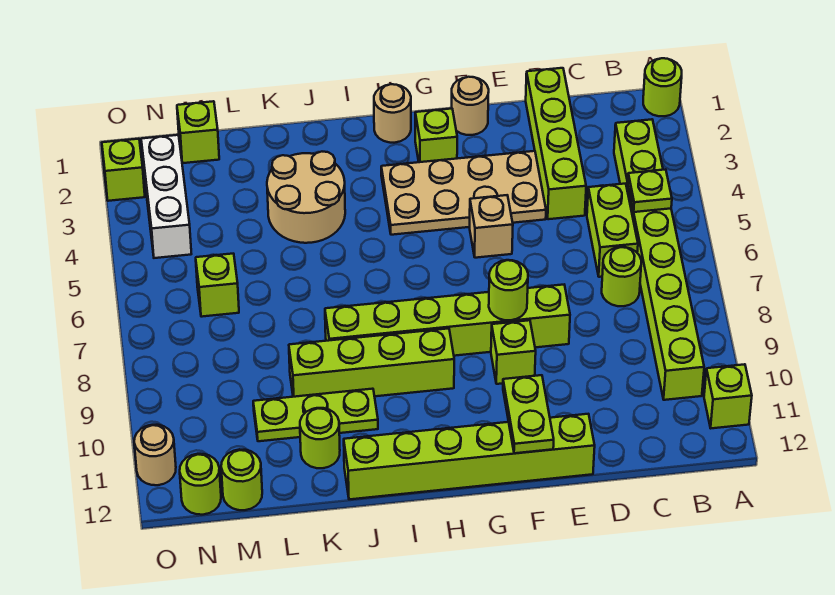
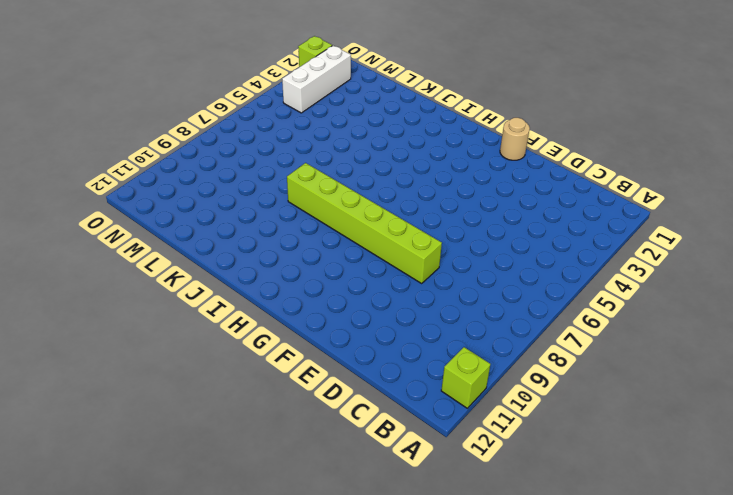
none -> lime round brick A1 level 1
none -> lime brick B3:B10 level 1
none -> lime brick C5:C6 level 1

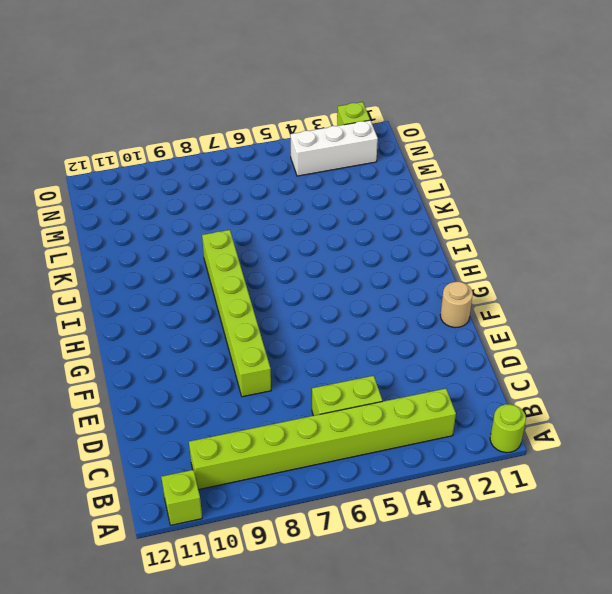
none -> lime round brick C7 level 1
none -> lime brick D1:D4 level 1
none -> tan plate E3:H4 level 1

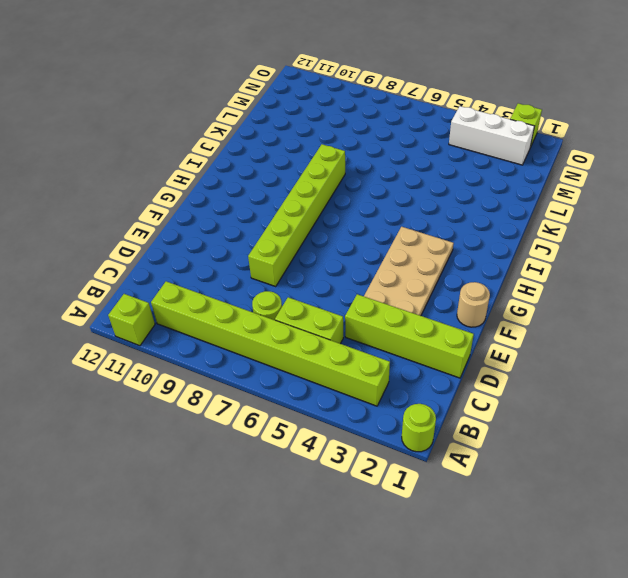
none -> lime brick E12:J12 level 1
none -> tan brick F5 level 1
none -> lime brick F9 level 1

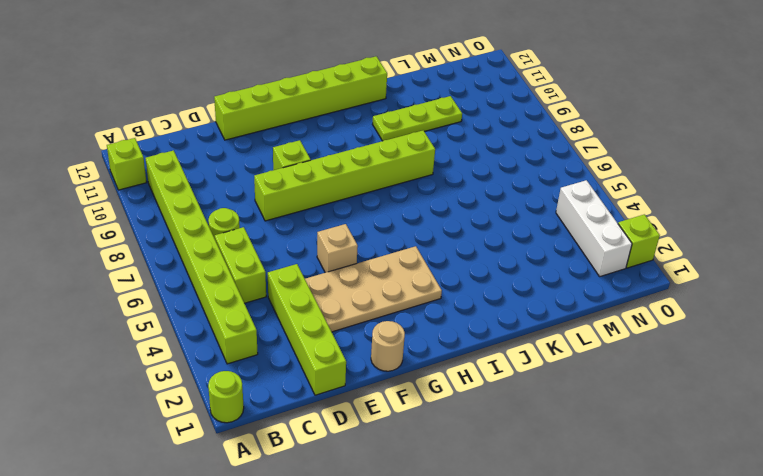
none -> lime brick G2 level 1
none -> tan round brick H1 level 1
none -> lime brick H9:K9 level 1

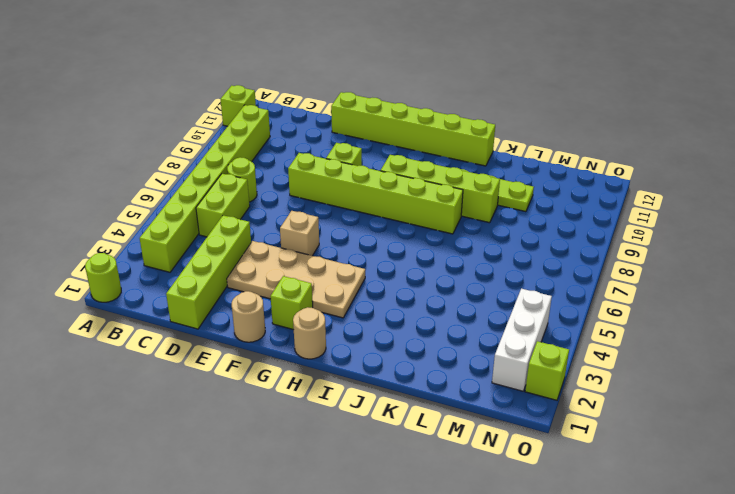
none -> tan round brick J3:K4 level 1
none -> lime round brick K11 level 1
none -> lime brick M1 level 1

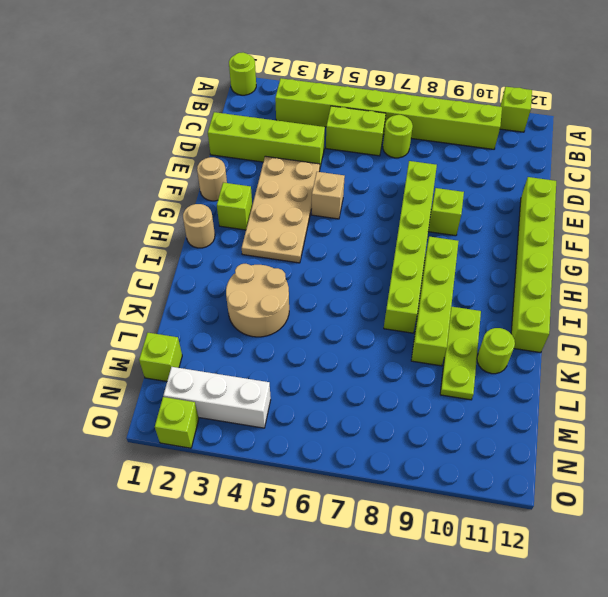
none -> lime brick M6 level 1
none -> lime round brick M12 level 1
none -> lime round brick N12 level 1

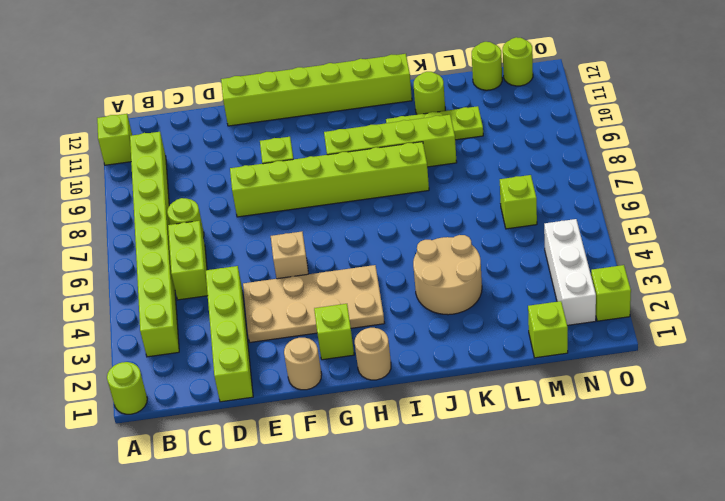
none -> tan round brick O11 level 1
none -> lime plate B5 level 2
none -> lime round brick F8 level 2

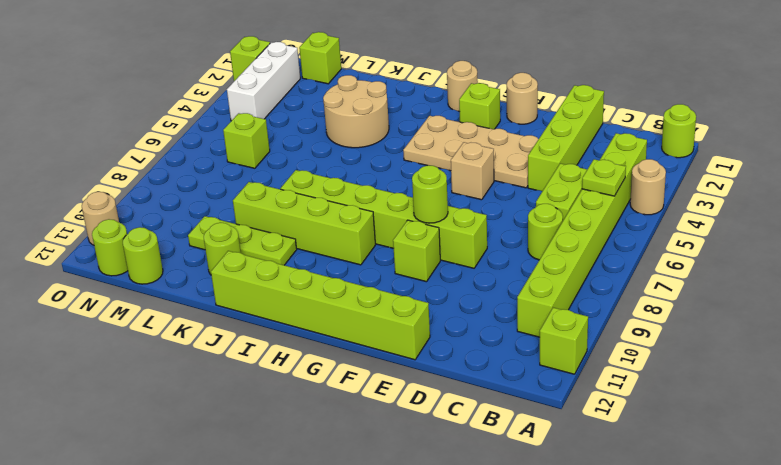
tan round brick A4 level 1 -> none
none -> lime plate F11:F12 level 2

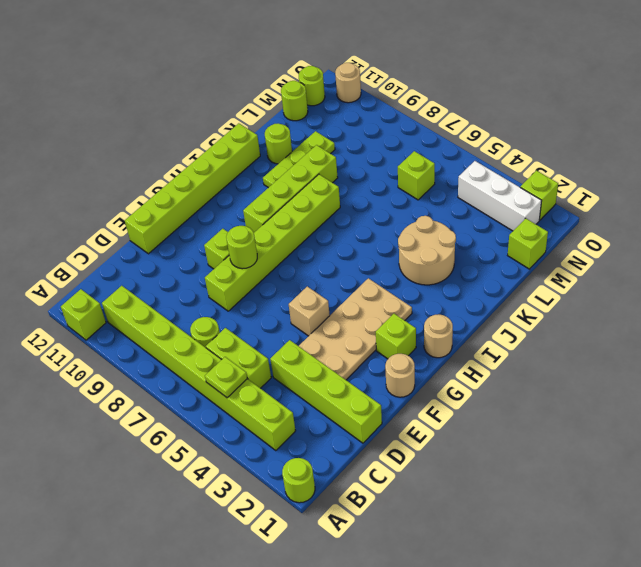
none -> lime plate F11:F12 level 2

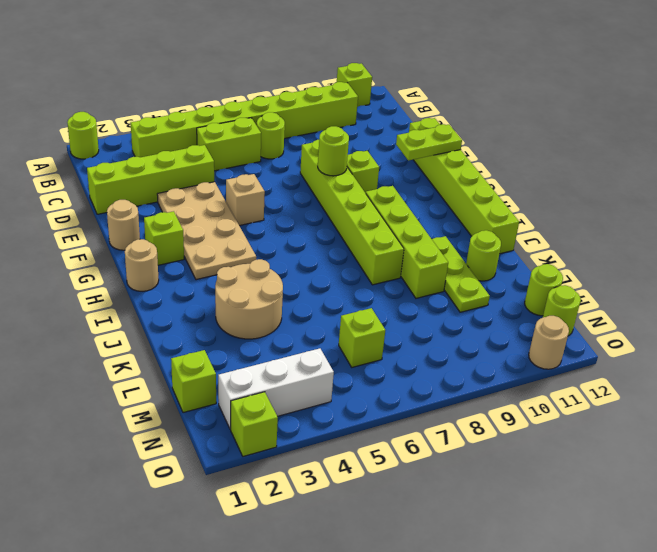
none -> lime plate B5 level 2

